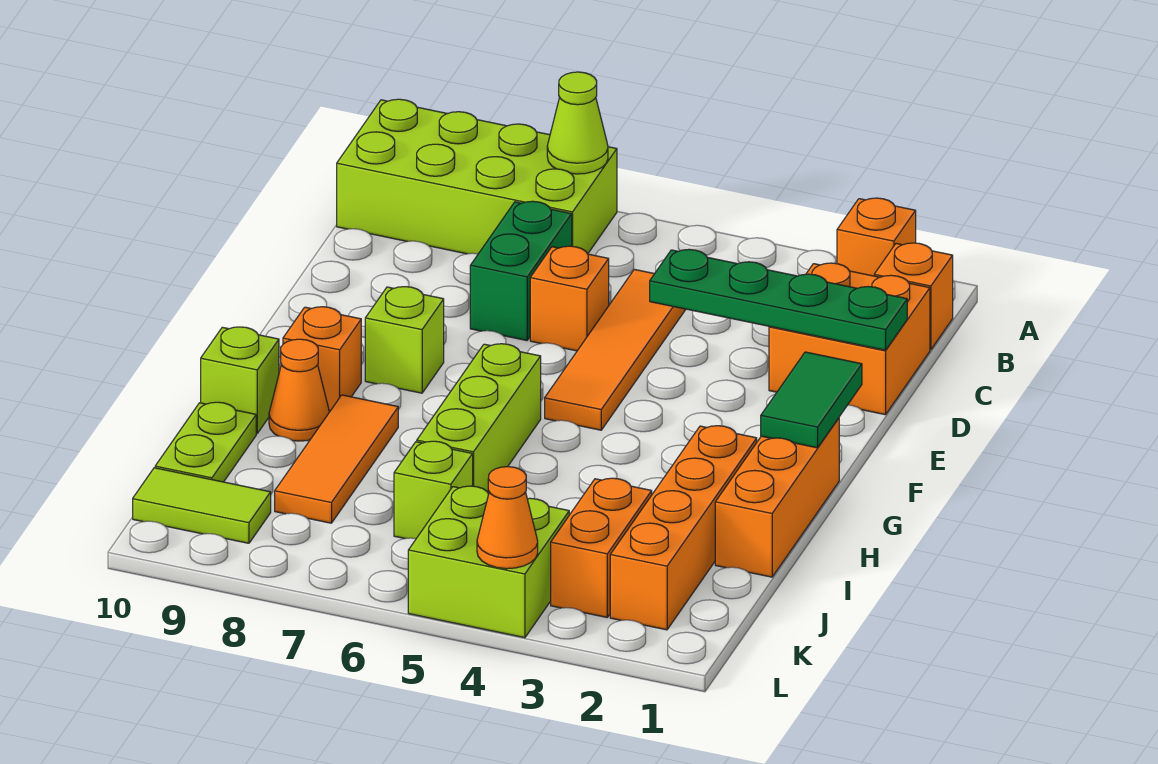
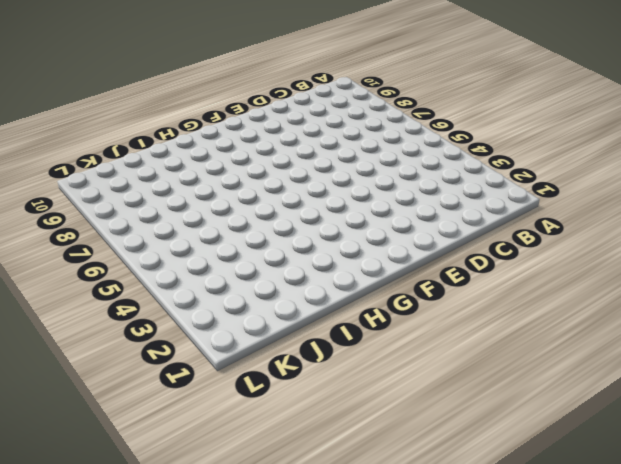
none -> orange brick A2 level 1
none -> lime brick A7:B10 level 1
none -> orange brick B1 level 1

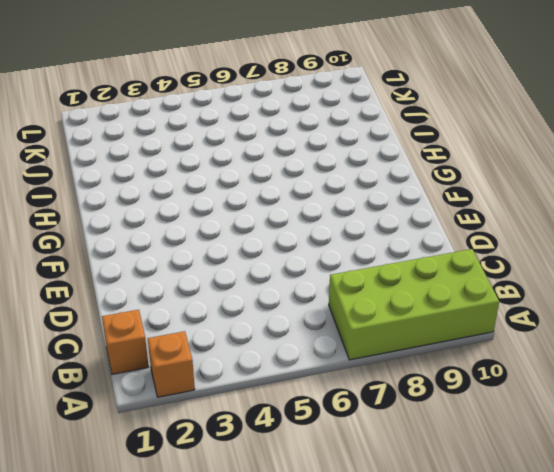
none -> orange brick C1:D2 level 1
none -> orange tile C5:F5 level 1
none -> green brick C7:D7 level 1

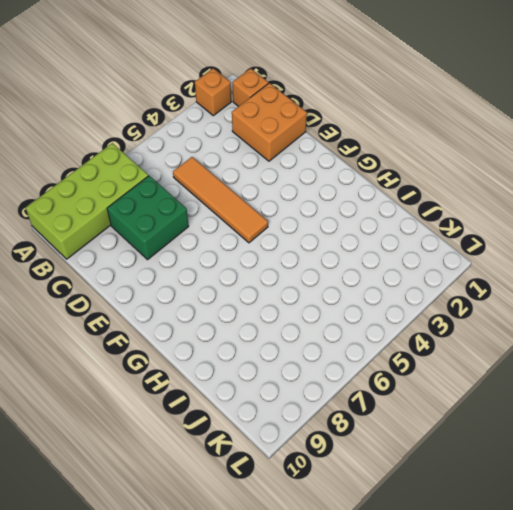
green brick C7:D8 level 1 -> green brick C7:D7 level 1
none -> orange brick D6 level 1
none -> lime brick F8 level 1
none -> orange brick G1:I1 level 1

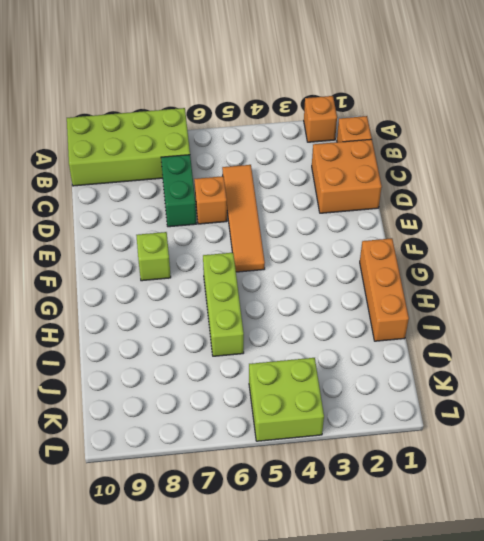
none -> orange brick G9 level 1
none -> orange brick H2:K2 level 1
none -> orange tile H8:J8 level 1

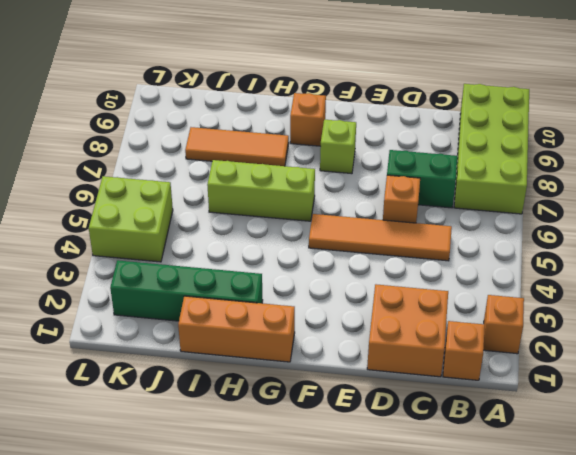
green brick H2:K2 level 1 -> orange brick H2:K2 level 1
none -> orange cone H9 level 1
none -> lime brick H10 level 1
none -> lime plate I10:J10 level 1

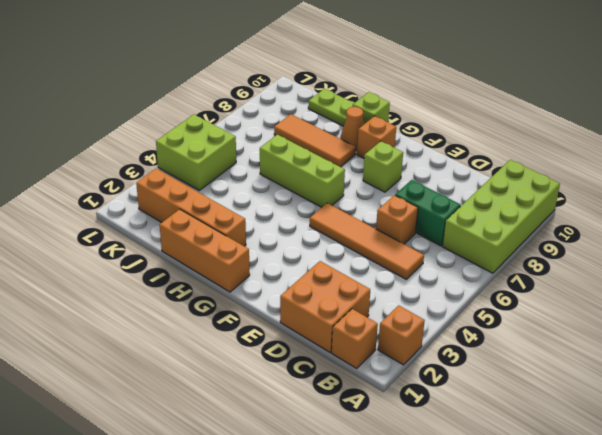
none -> orange brick J3:K3 level 1
none -> lime brick J6 level 1
none -> lime tile K9:K10 level 1

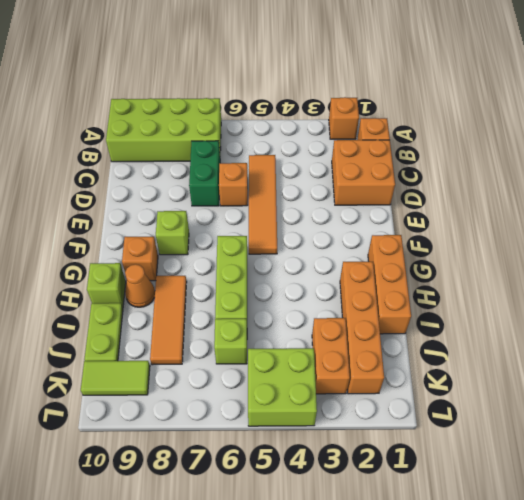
none -> lime cone A7 level 2
none -> green plate D1:D4 level 2
none -> green tile F1:G1 level 2

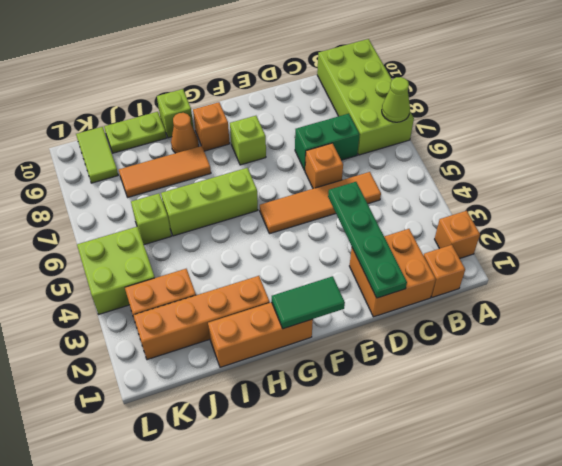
none -> orange cone L4 level 2

